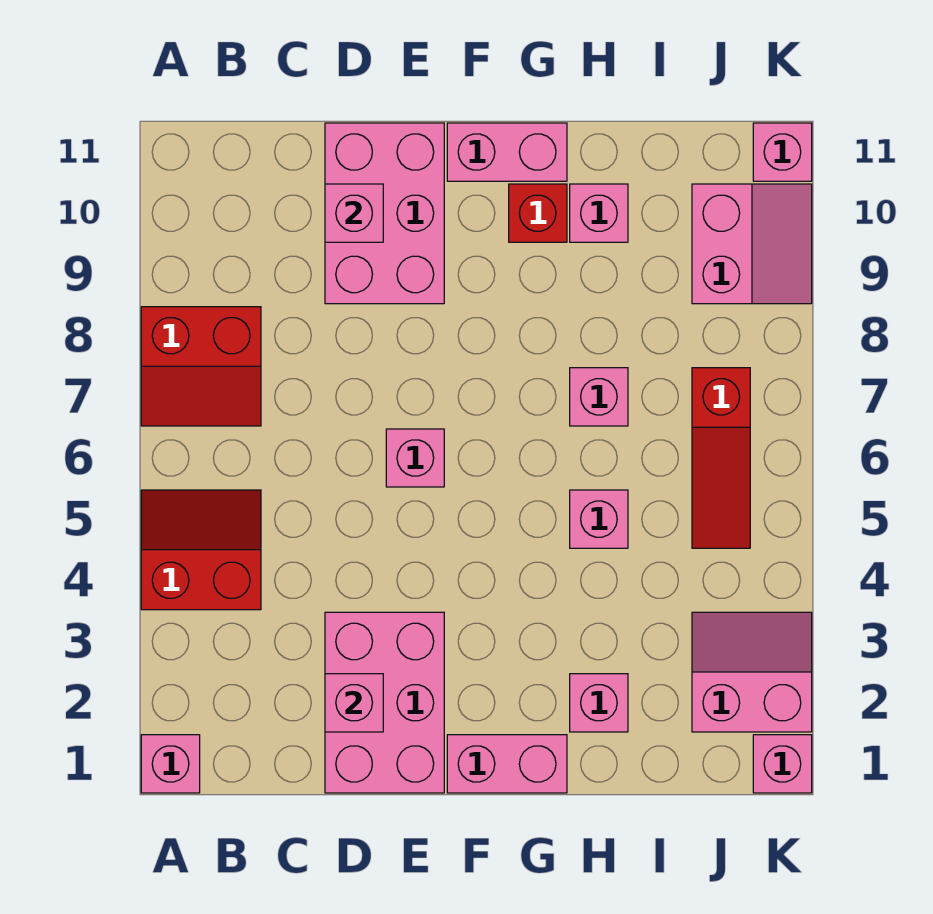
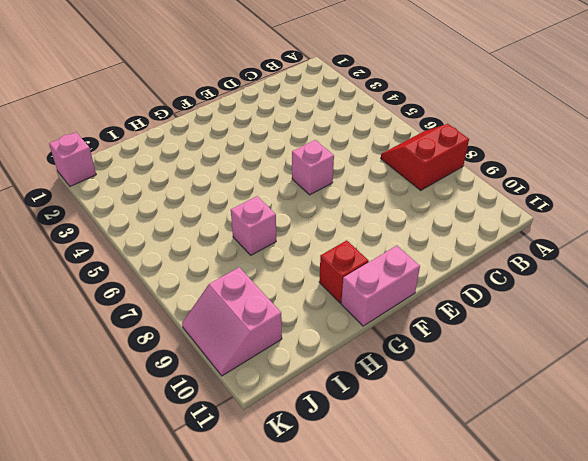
none -> pink brick A1 level 1
none -> red slope A4:B5 level 1 top 4
none -> pink brick D1:E3 level 1

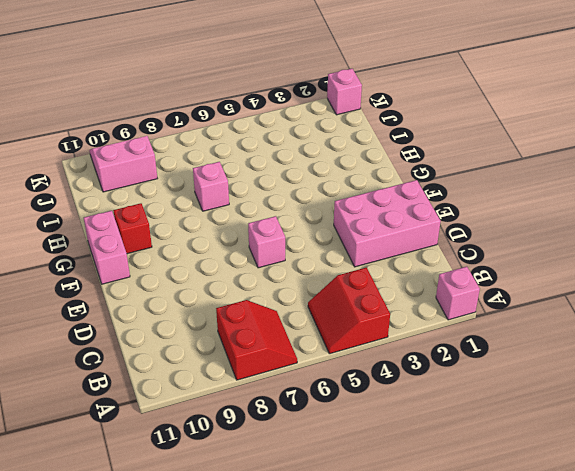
none -> pink brick D9:E11 level 1
none -> pink brick F1:G1 level 1
none -> pink brick H2 level 1

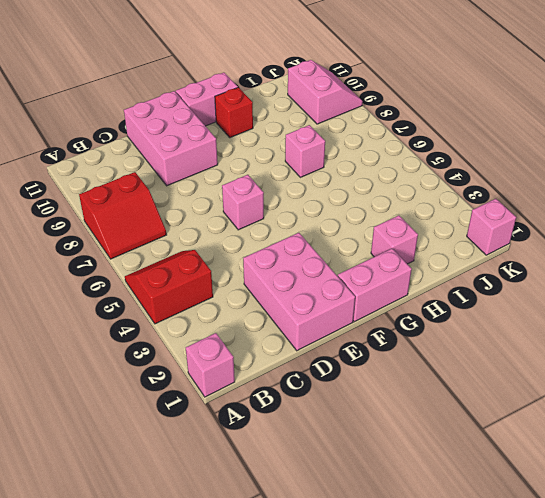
none -> pink brick H5 level 1
none -> pink brick H10 level 1
none -> pink slope J2:K3 level 1 top 2

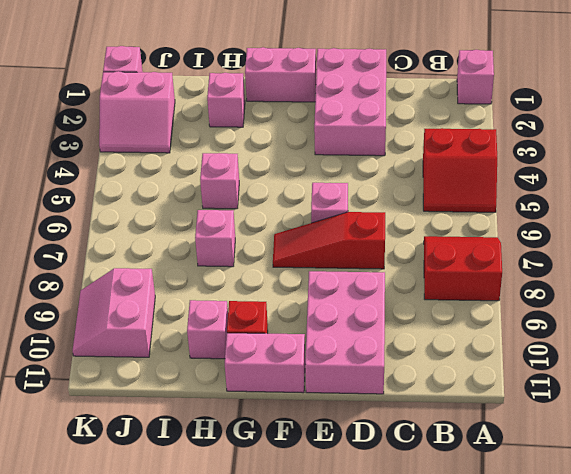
red slope D7:F7 level 1 top D -> red slope J5:J7 level 1 top 7
none -> pink brick K11 level 1
none -> pink brick D2 level 2
none -> pink brick D10 level 2

